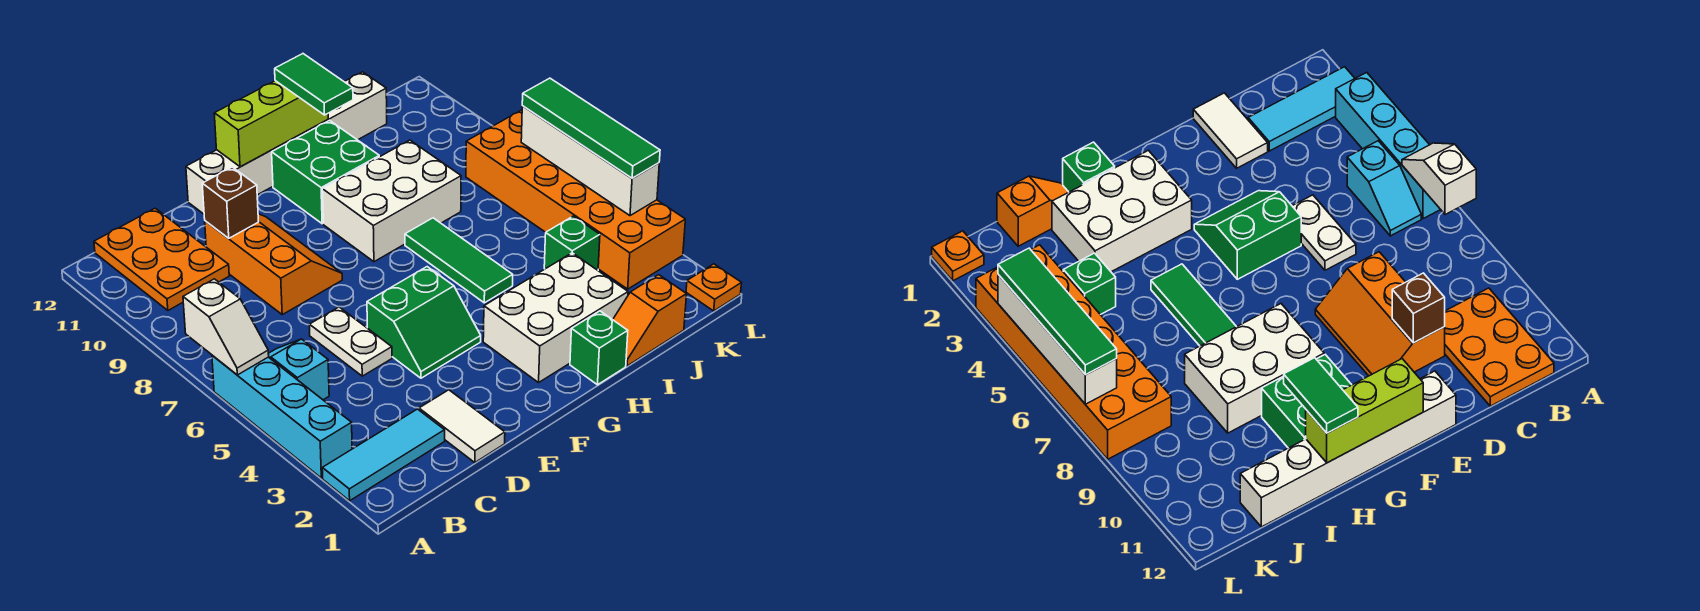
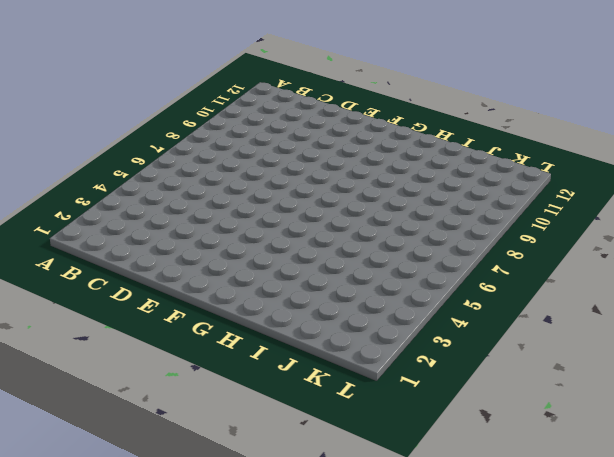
none -> cyan tile A2:C2 level 1
none -> cyan brick A3:A6 level 1
none -> cyan slope B5:B6 level 1 top 5

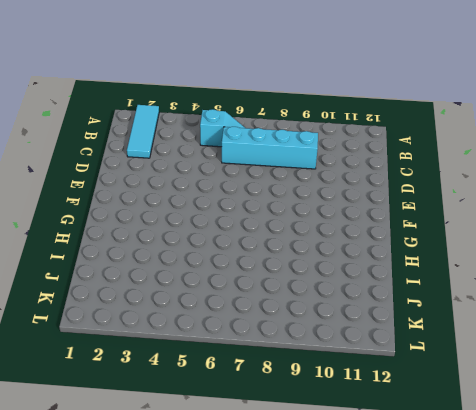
cyan brick C6:C9 level 1 -> cyan brick A3:A6 level 1
none -> orange plate B10:C12 level 1
none -> white tile D1:D2 level 1
none -> white plate D5:D6 level 1

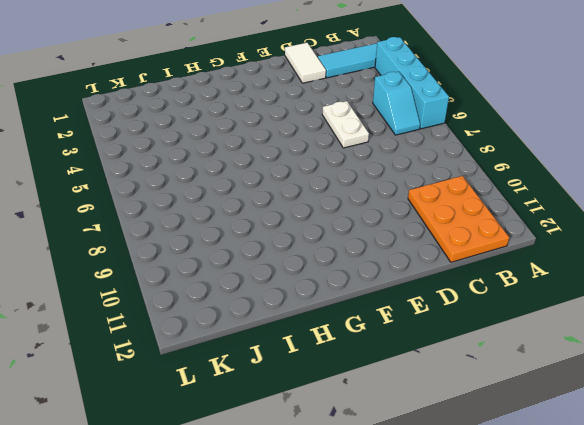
none -> orange slope D8:E10 level 1 top D
none -> green slope E4:F5 level 1 top 5
none -> white brick E12:J12 level 1

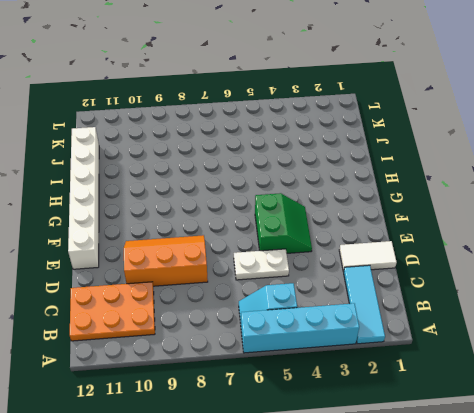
none -> white brick G2:I3 level 1
none -> white brick G8:I9 level 1
none -> green brick G10:H11 level 1

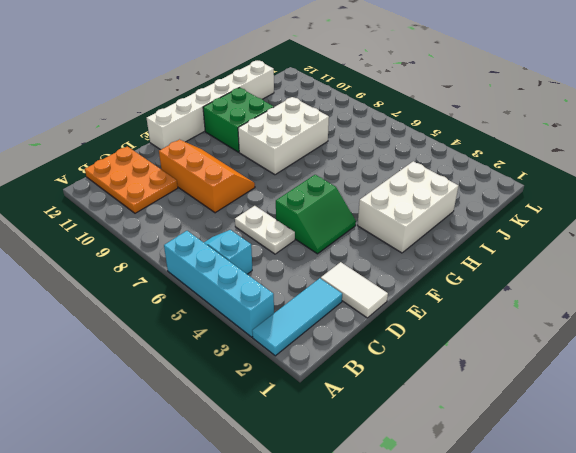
none -> green brick H1 level 1
none -> green tile H5:H7 level 1
none -> orange slope I1:J1 level 1 top J

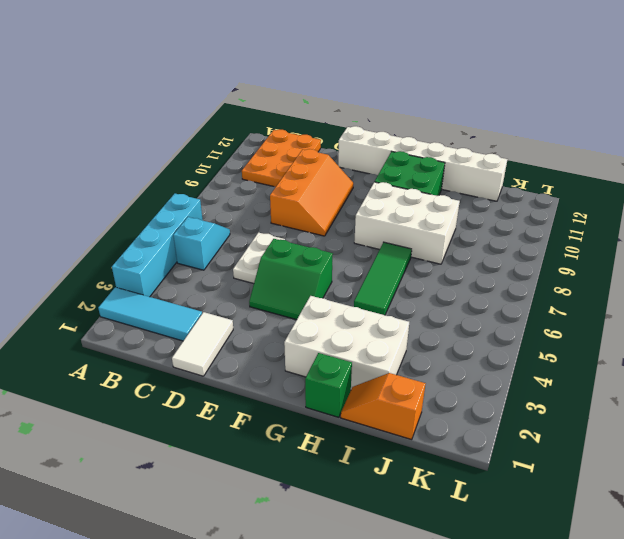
none -> green brick J4 level 1
none -> orange brick K3:L8 level 1
none -> orange plate L1 level 1

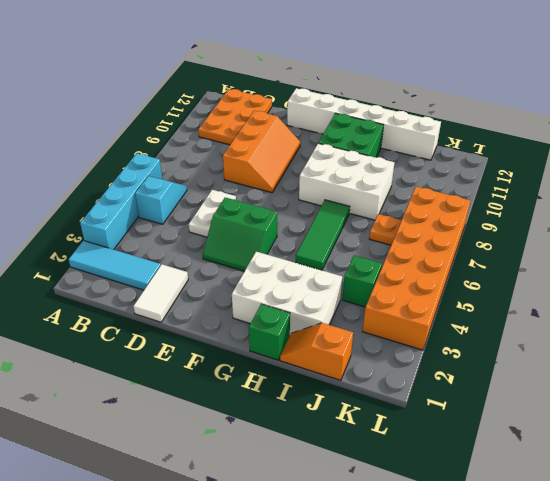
orange plate J7 level 1 -> orange plate L1 level 1
none -> white slope A6:A7 level 2 top 7
none -> brown brick D10 level 2
none -> lime brick F12:H12 level 2

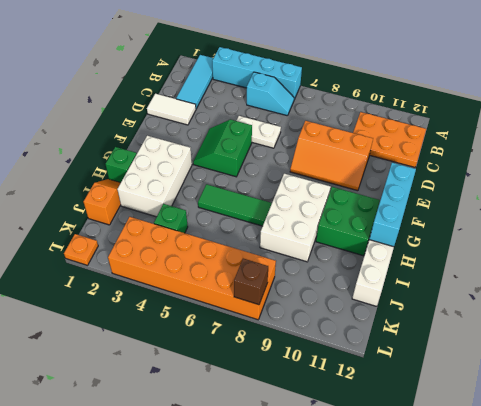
cyan brick F12:H12 level 2 -> lime brick F12:H12 level 2
brown brick L8 level 2 -> brown brick D10 level 2
none -> white slope A6:A7 level 2 top 7
none -> white brick L4:L7 level 2
none -> green tile H11:H12 level 3

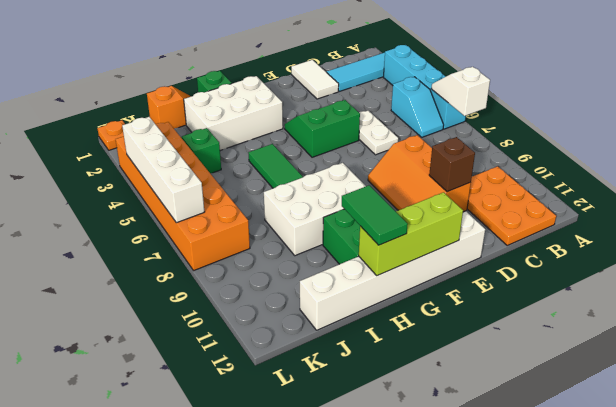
none -> green tile L4:L7 level 3

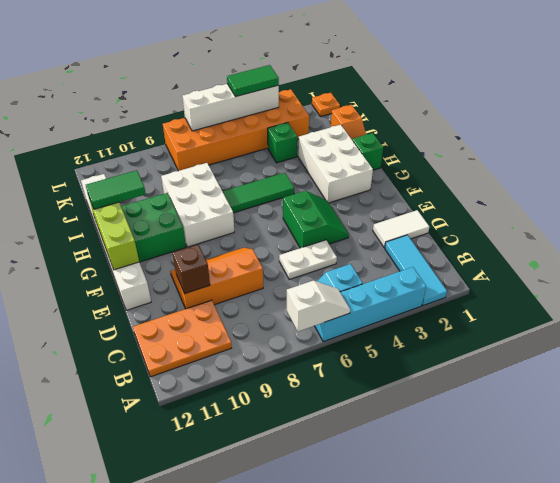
green tile L4:L5 level 3 -> green tile L4:L7 level 3

